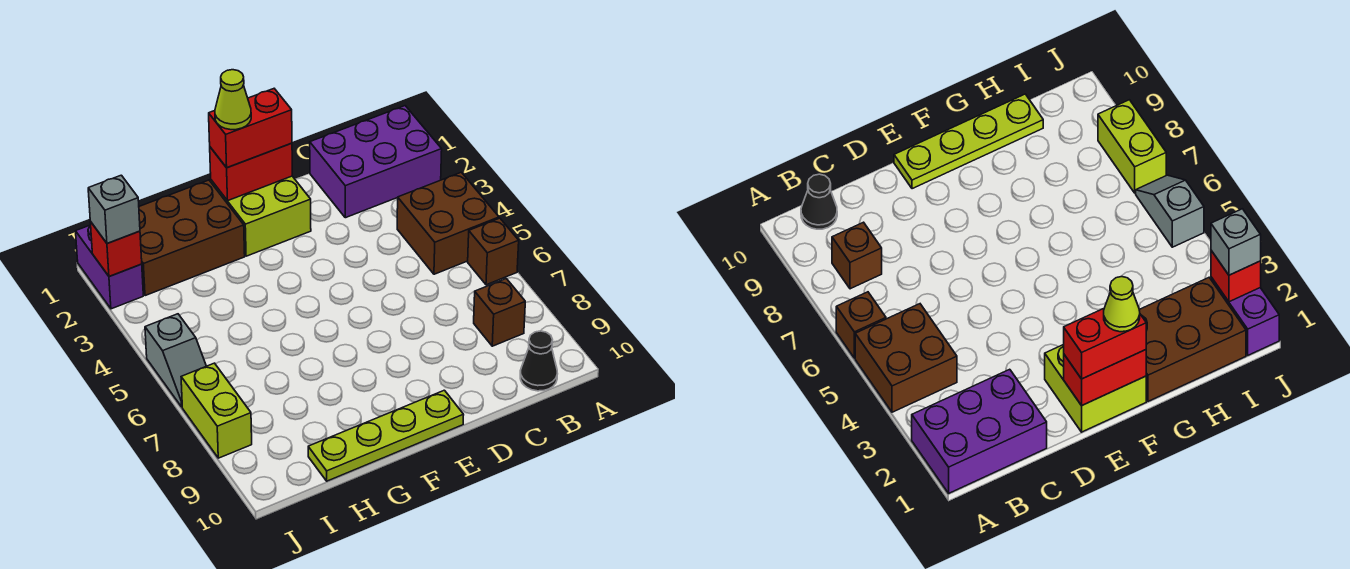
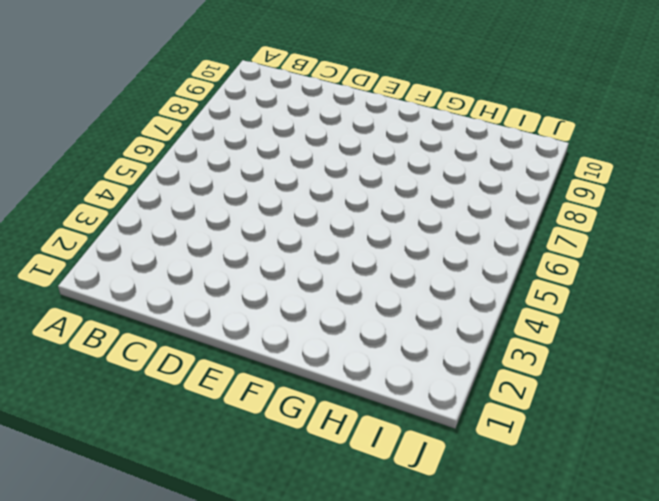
none -> purple brick A1:C2 level 1
none -> brown brick A4:B5 level 1
none -> brown brick A6 level 1

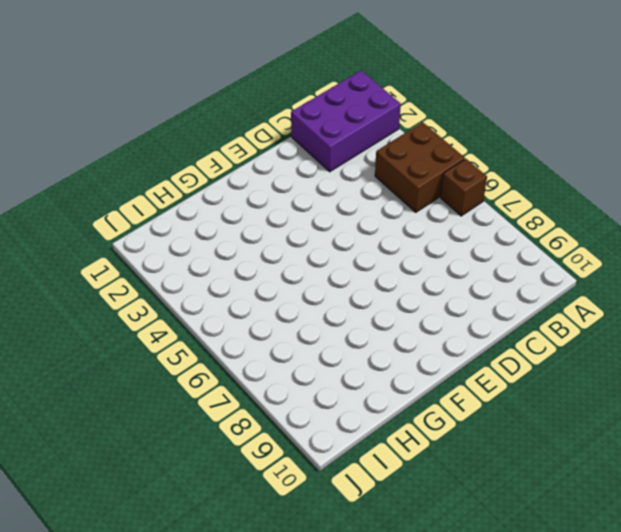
none -> brown brick B8 level 1
none -> black cone B10 level 1
none -> lime brick E1:F2 level 1

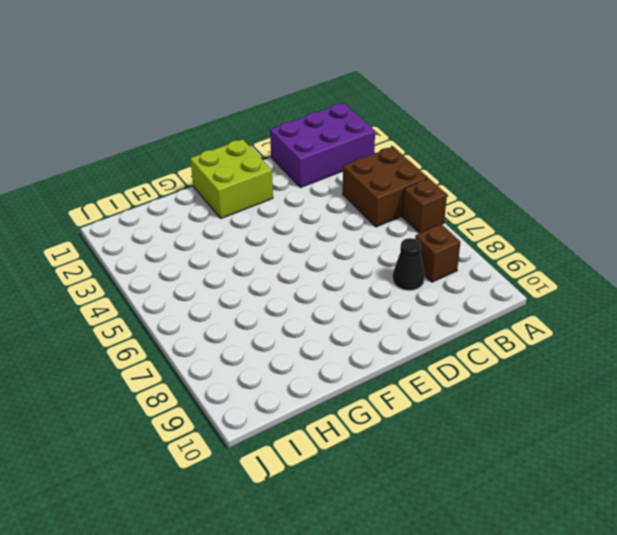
black cone C8 level 1 -> black cone B10 level 1
none -> lime plate E10:H10 level 1
none -> brown brick G1:I2 level 1
none -> purple brick J1:J2 level 1

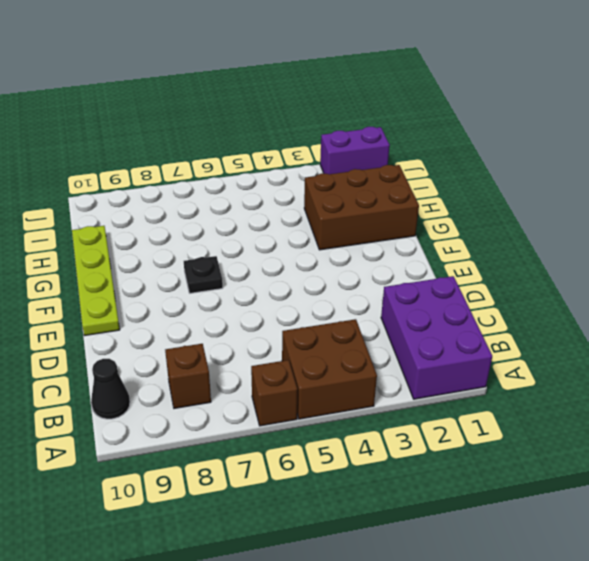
black plate F7 level 1 -> none
brown brick G1:H3 level 1 -> brown brick G1:I2 level 1
none -> lime brick E1:F2 level 1
none -> grey slope J5:J6 level 1 top 5
none -> lime brick J7:J8 level 1

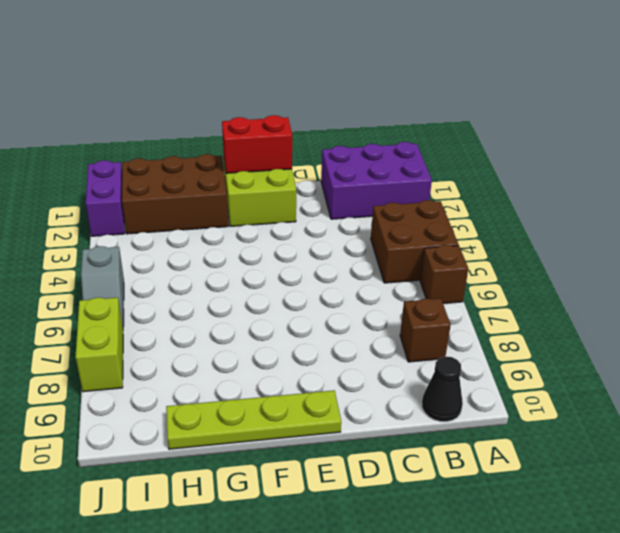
none -> red brick J2 level 2
none -> red brick E1:F1 level 3
none -> grey brick J2 level 3

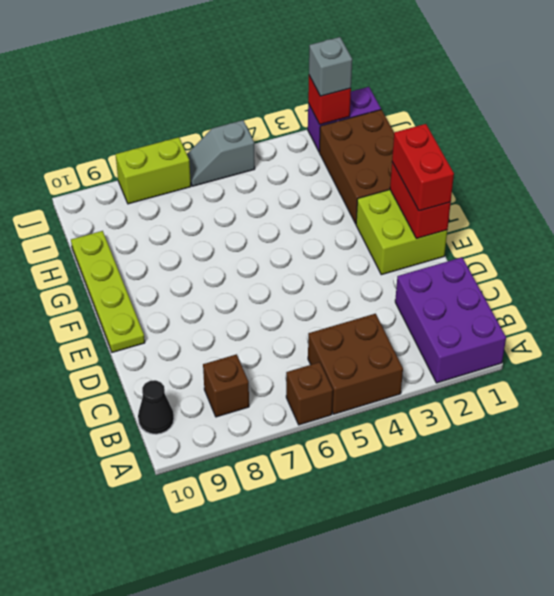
none -> lime cone F1 level 4

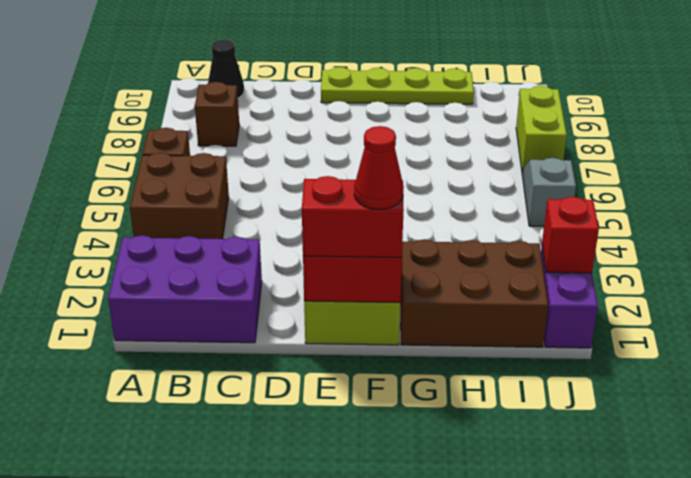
red cone F1 level 4 -> lime cone F1 level 4
none -> grey brick J2 level 3

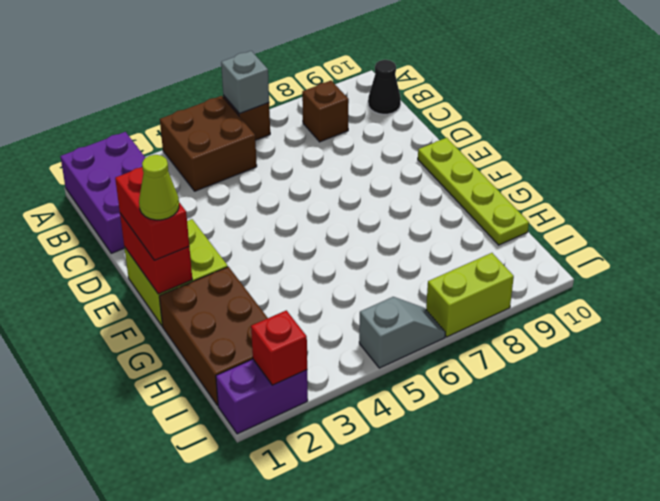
grey brick A6 level 2 -> grey brick J2 level 3

